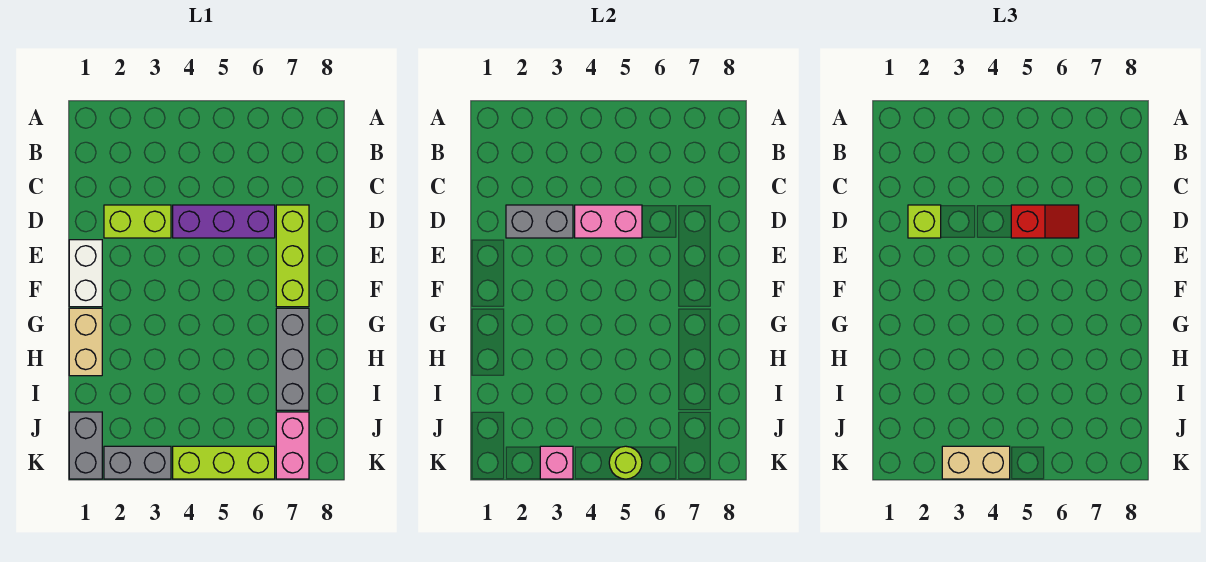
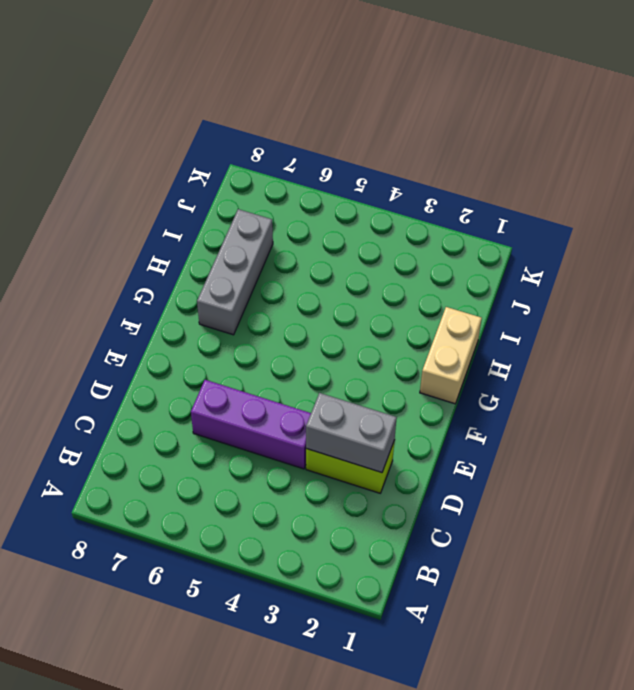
none -> lime brick D7:F7 level 1
none -> white brick E1:F1 level 1
none -> grey brick J1:K1 level 1

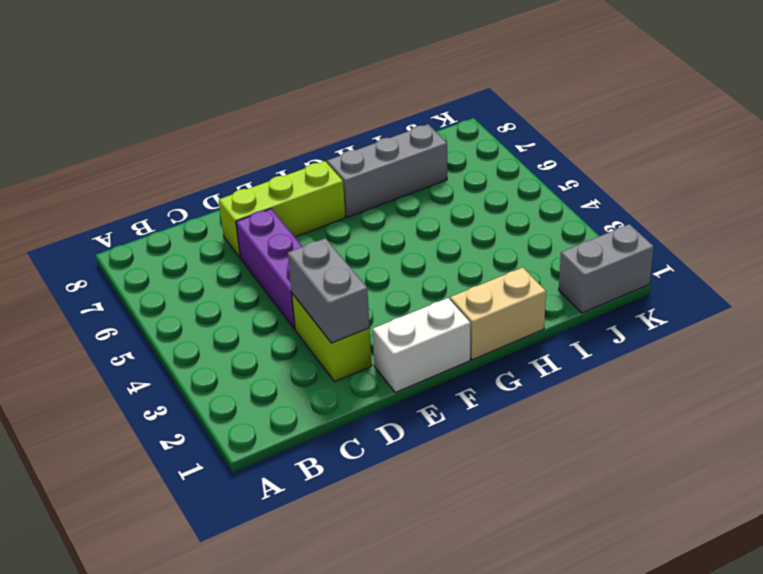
none -> pink brick J7:K7 level 1
none -> grey brick K2:K3 level 1
none -> lime brick K4:K6 level 1

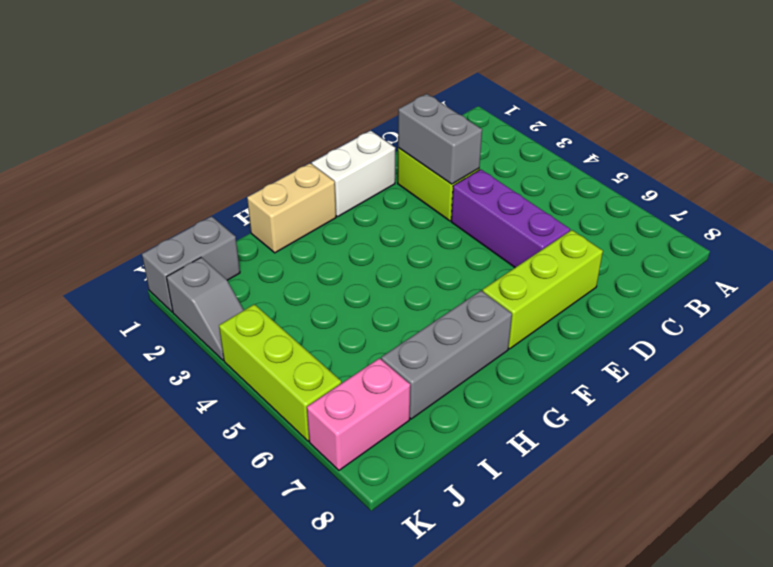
grey slope K2:K3 level 1 top 2 -> grey brick K2:K3 level 1
none -> pink brick D4:D5 level 2
none -> pink brick K3 level 2
none -> lime round brick K5 level 2

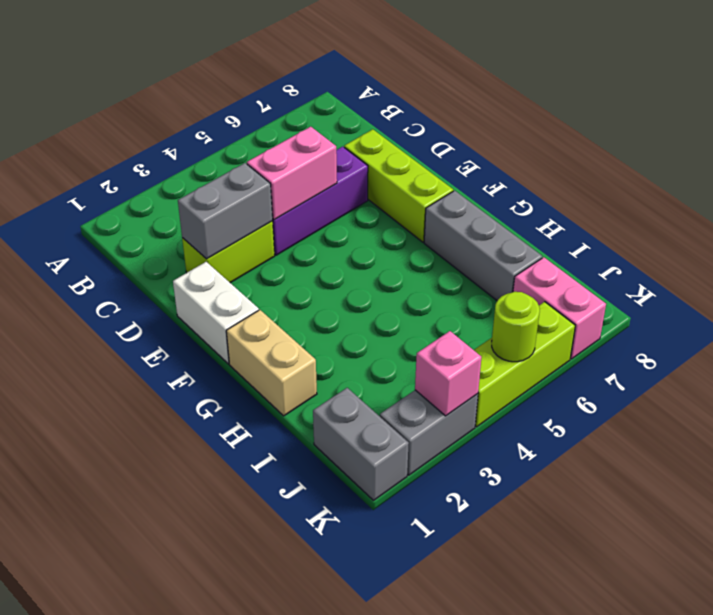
none -> lime brick D2 level 3
none -> red slope D5:D6 level 3 top 5
none -> tan brick K3:K4 level 3

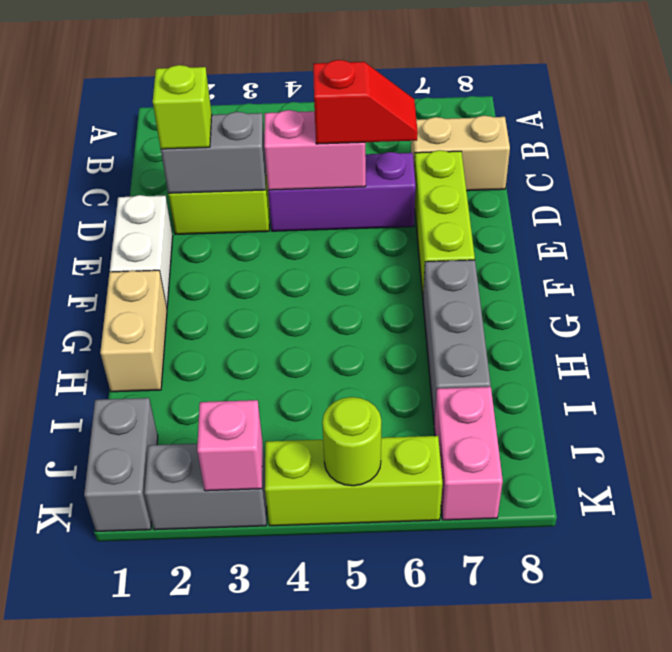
tan brick C7:C8 level 1 -> tan brick K3:K4 level 3

